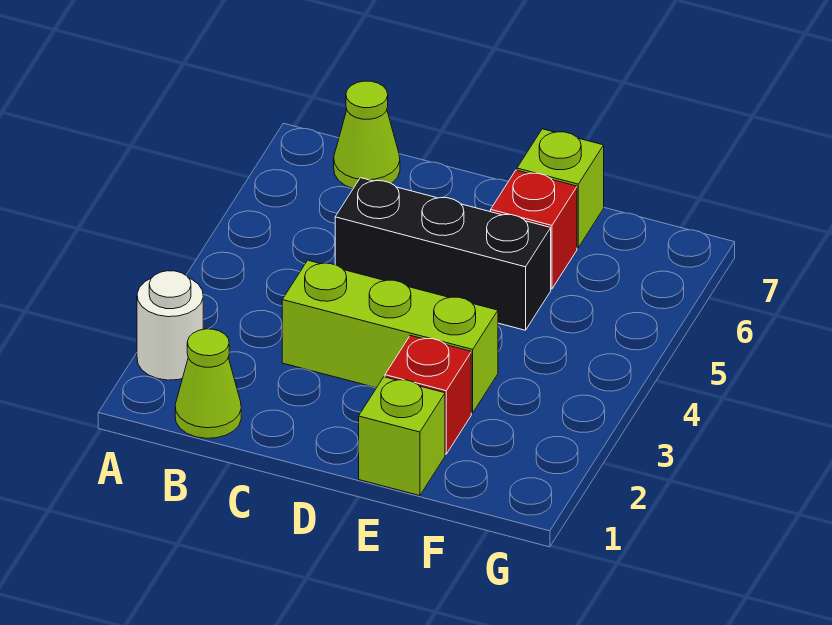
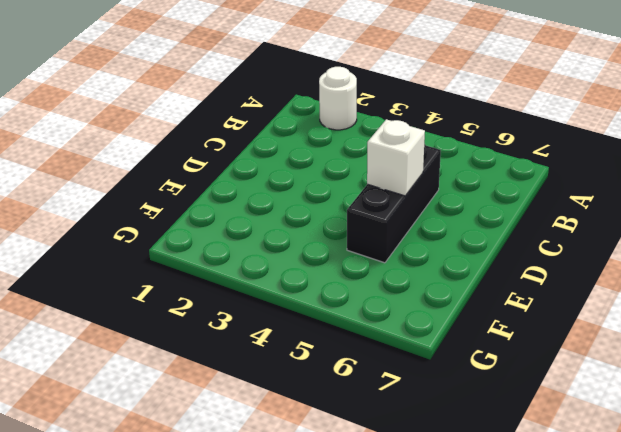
white brick D5 level 2 -> none
none -> lime cone B1 level 1
none -> lime cone B7 level 1

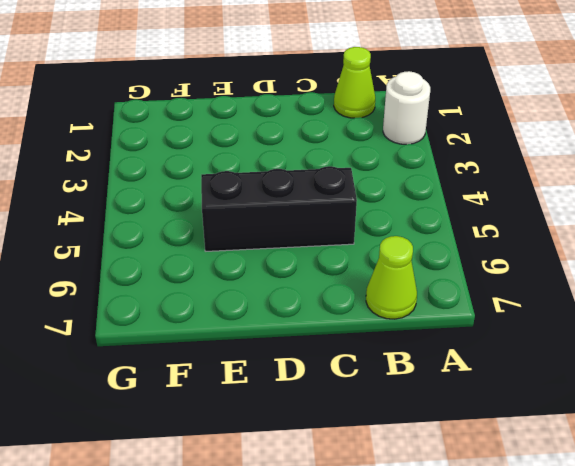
none -> lime brick C3:E3 level 1
none -> lime brick E1 level 1

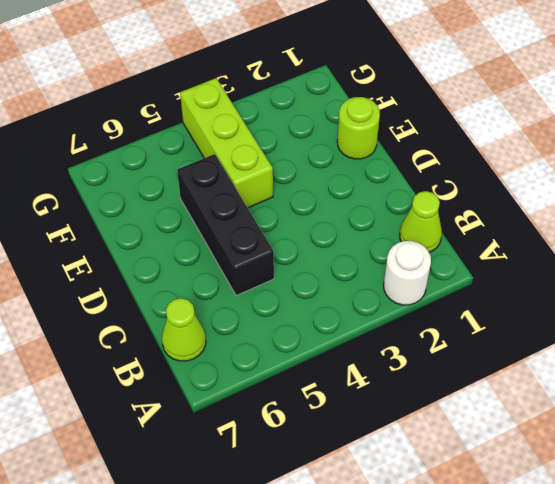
lime round brick E1 level 1 -> lime brick E1 level 1
lime brick E4:G4 level 1 -> lime brick C3:E3 level 1
none -> red brick E2 level 1
none -> red brick E6 level 1

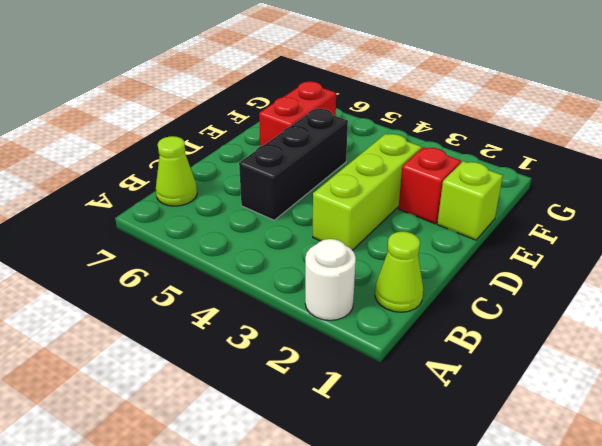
red brick E6:F6 level 1 -> red brick E6 level 1
none -> lime brick E7 level 1

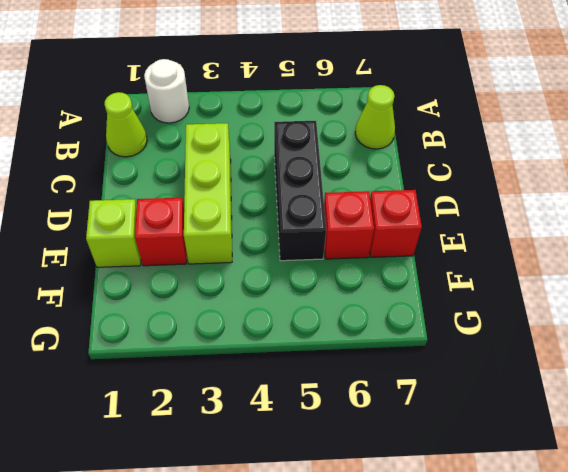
red brick E7 level 1 -> lime brick E7 level 1

